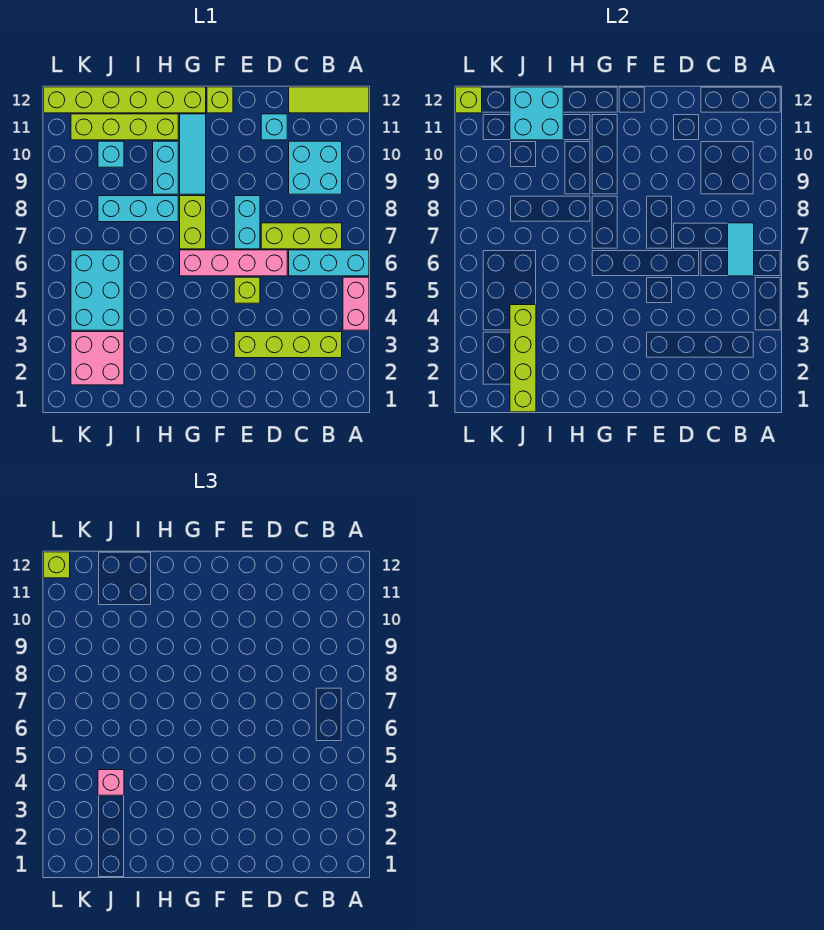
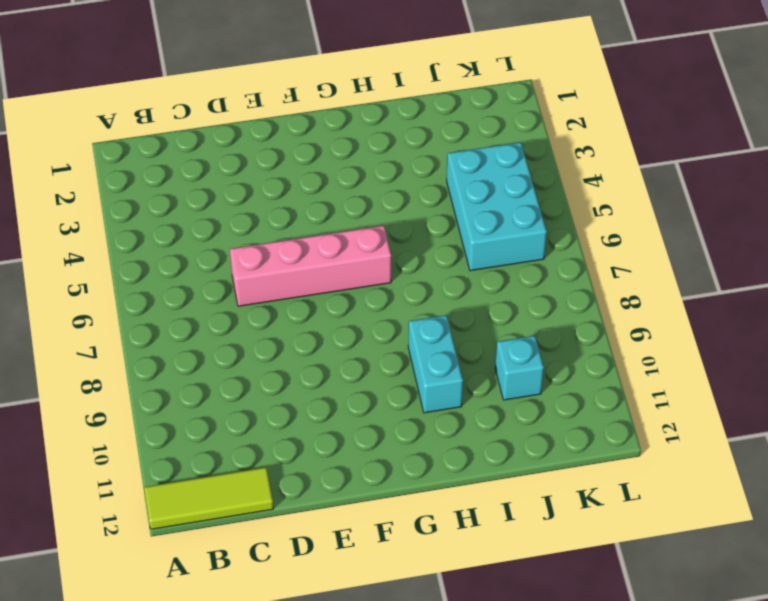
none -> pink brick A4:A5 level 1
none -> cyan brick A6:C6 level 1
none -> lime brick B3:E3 level 1

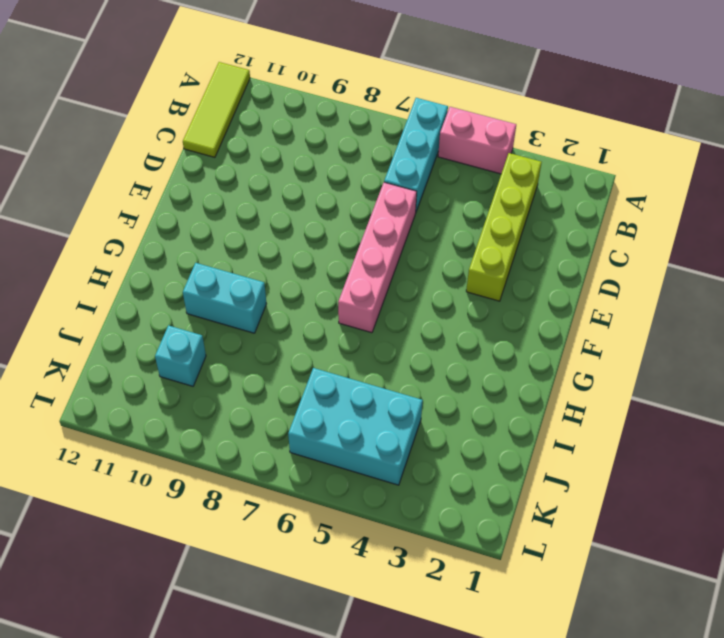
none -> lime brick B7:D7 level 1
none -> cyan brick B9:C10 level 1
none -> cyan brick D11 level 1

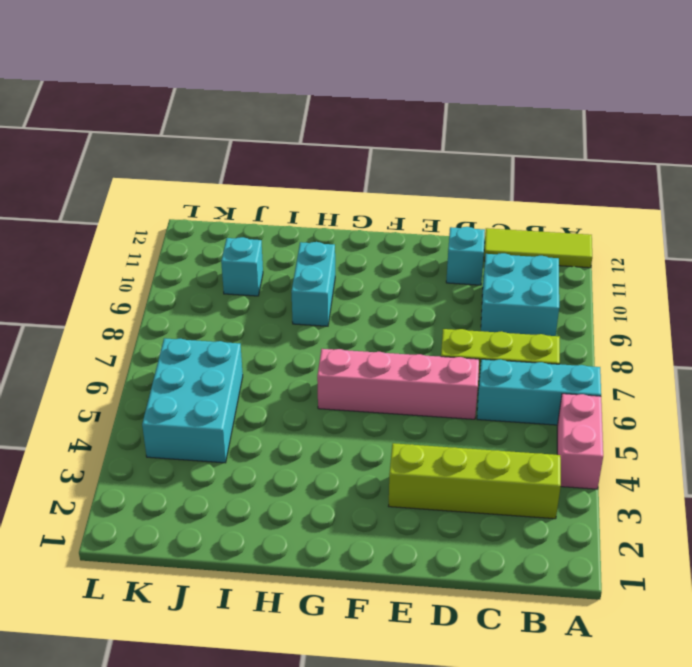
none -> lime brick E5 level 1
none -> cyan brick E7:E8 level 1
none -> lime brick F12 level 1

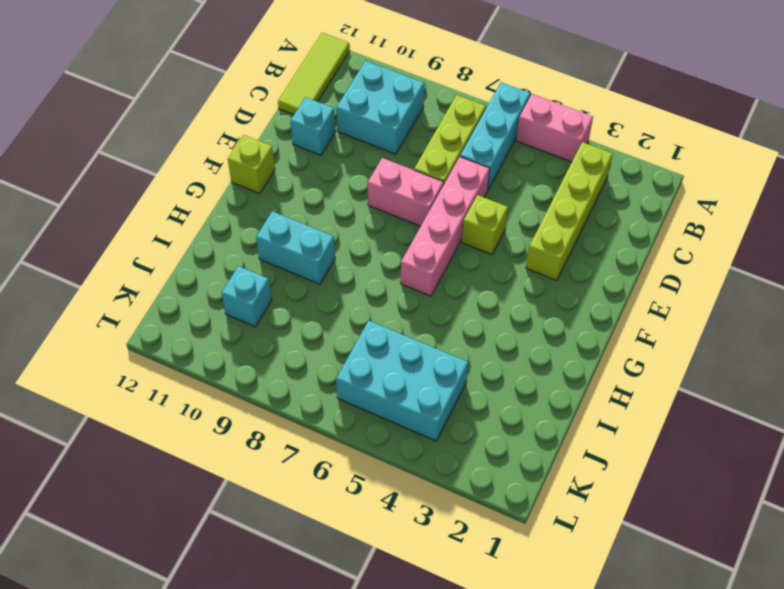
pink brick E7:E8 level 1 -> cyan brick E7:E8 level 1
none -> lime brick G7:G8 level 1
none -> cyan tile G9:G11 level 1
none -> lime brick G12:L12 level 1

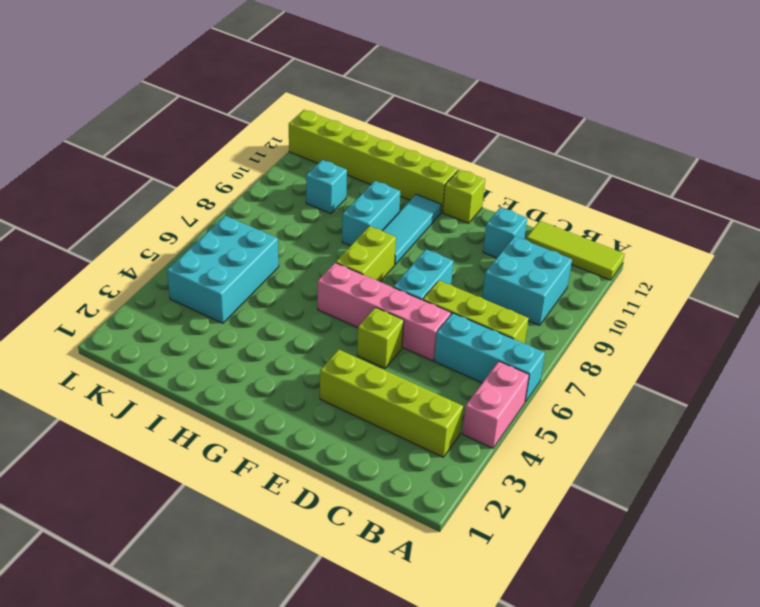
none -> cyan brick H8:J8 level 1
none -> lime brick H11:K11 level 1
none -> pink brick J2:K3 level 1

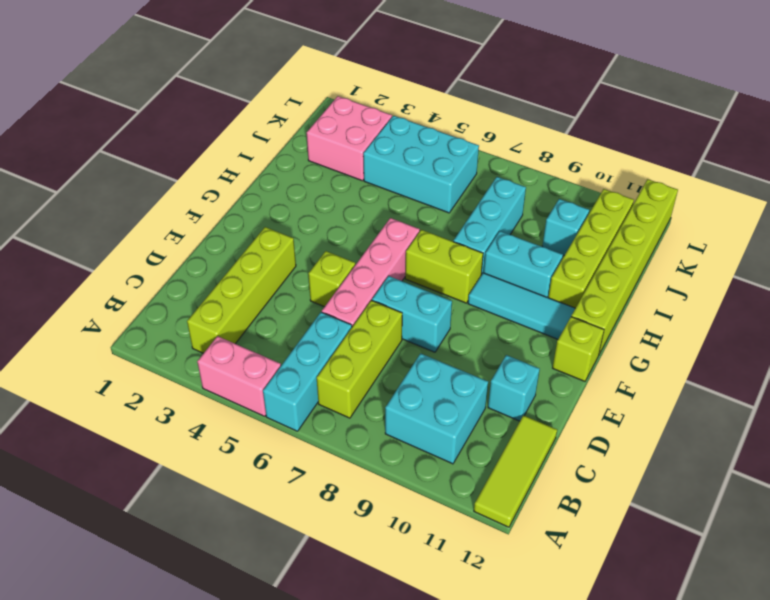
none -> cyan tile B6:B7 level 2
none -> cyan brick I11:J12 level 2
none -> lime brick J1:J4 level 2

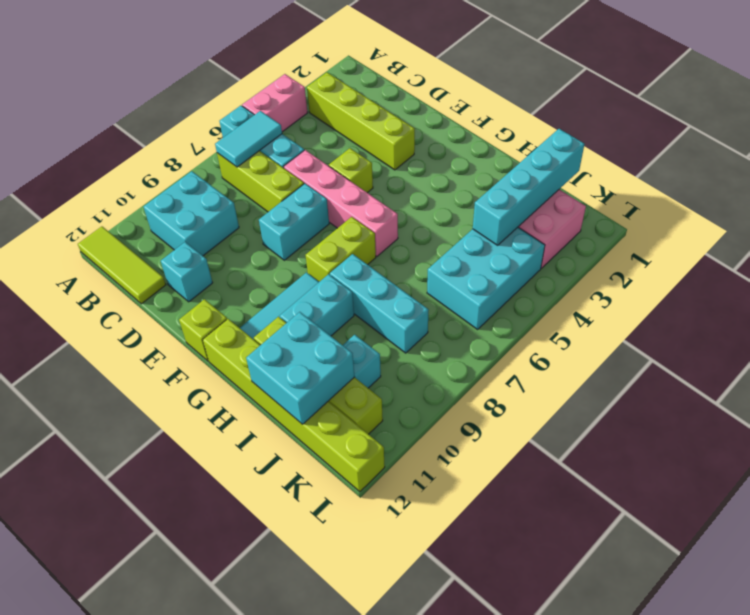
cyan brick J1:J4 level 2 -> lime brick J1:J4 level 2
none -> lime brick L12 level 2
none -> pink brick J4 level 3
none -> lime brick L12 level 3

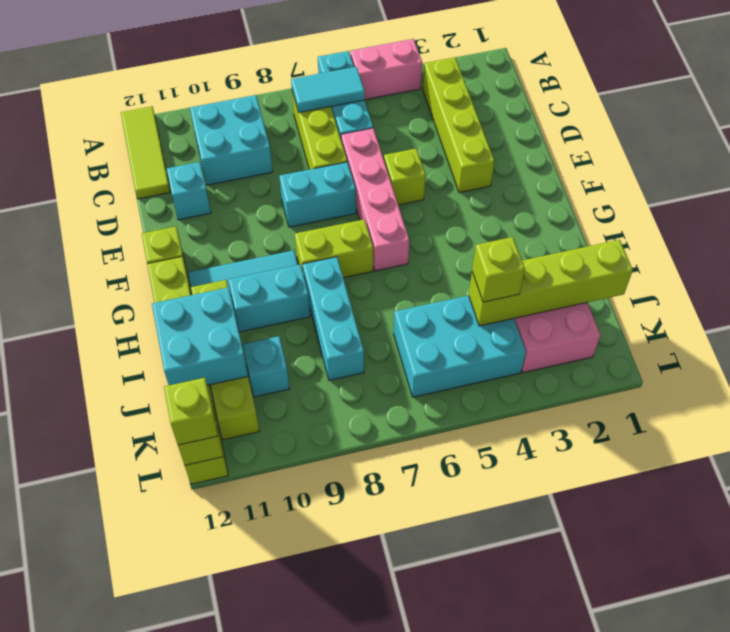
lime brick J4 level 3 -> pink brick J4 level 3

